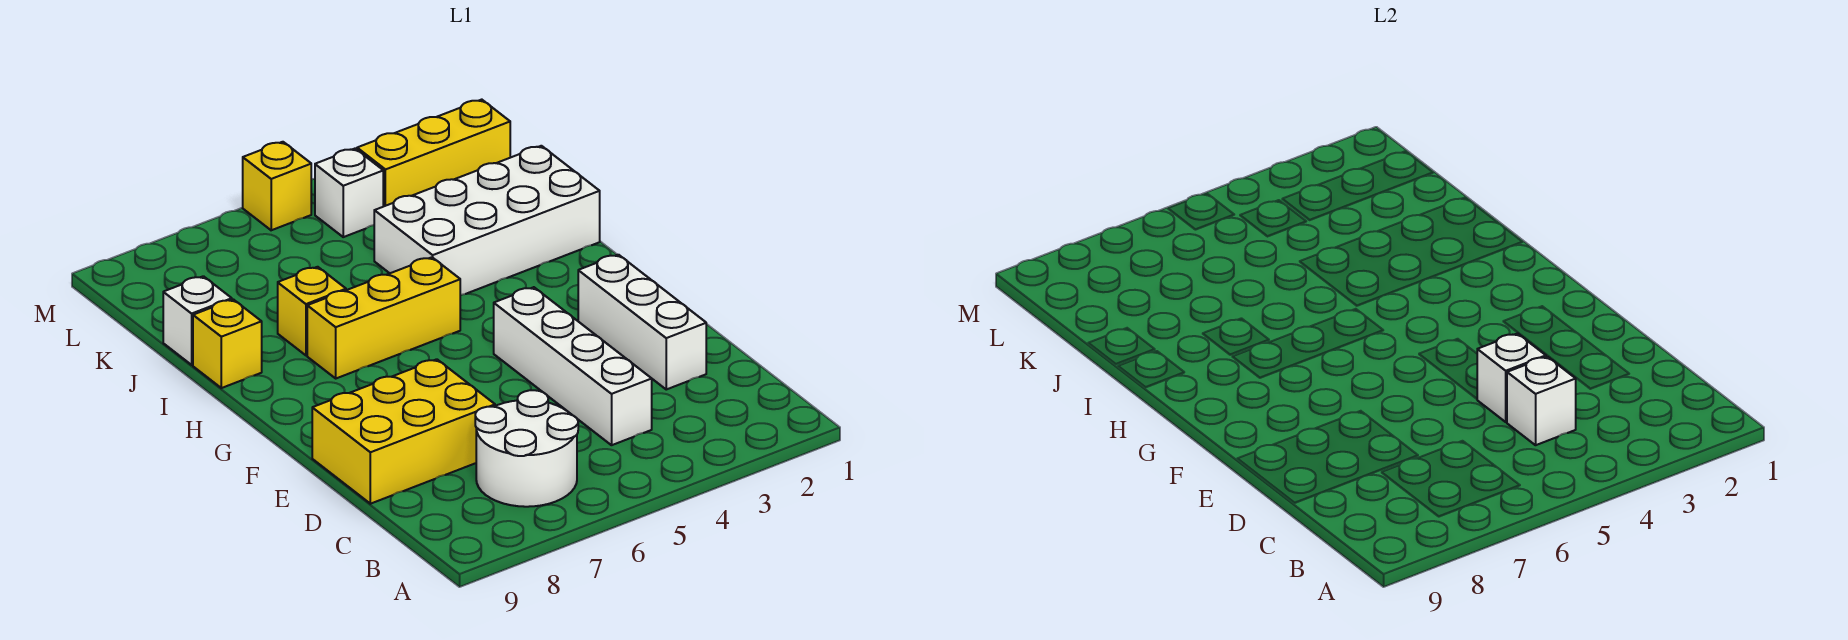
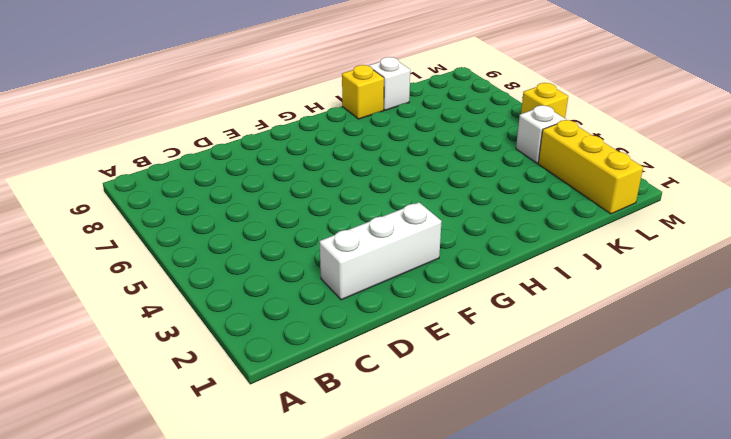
none -> white round brick B6:C7 level 1
none -> white brick C4:F4 level 1
none -> yellow brick D7:E9 level 1

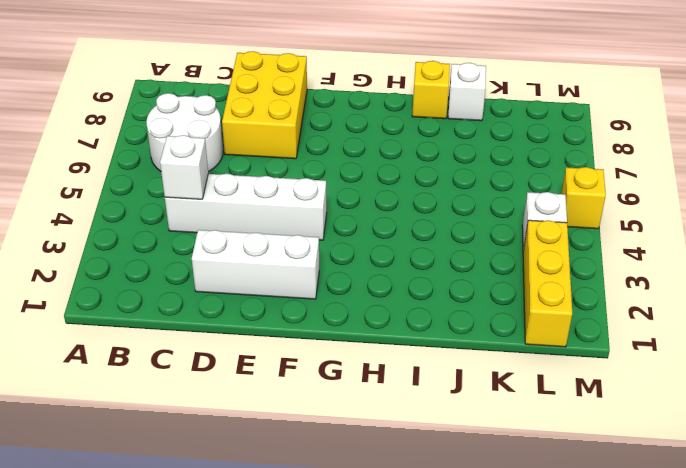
none -> yellow brick H5:H7 level 1
none -> white brick I1:J4 level 1
none -> yellow brick I7 level 1

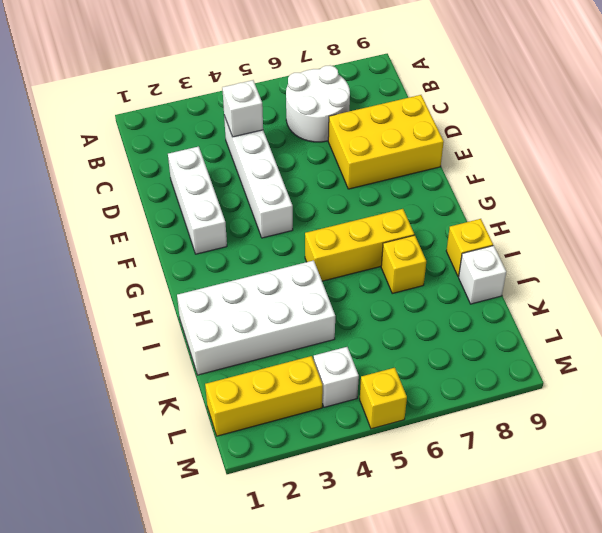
none -> white brick D4 level 2

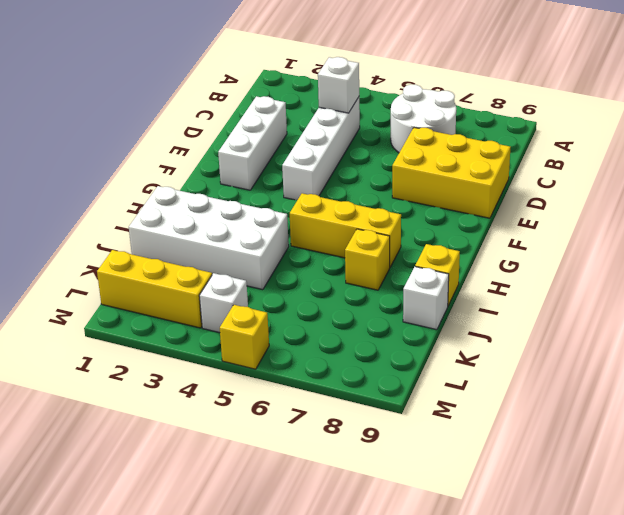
none -> white brick D4 level 2

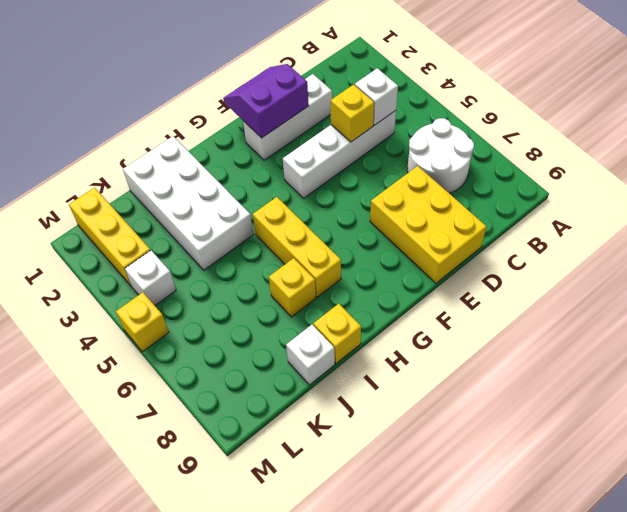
yellow brick D4 level 2 -> white brick D4 level 2
purple slope E1:F2 level 2 top 2 -> none

